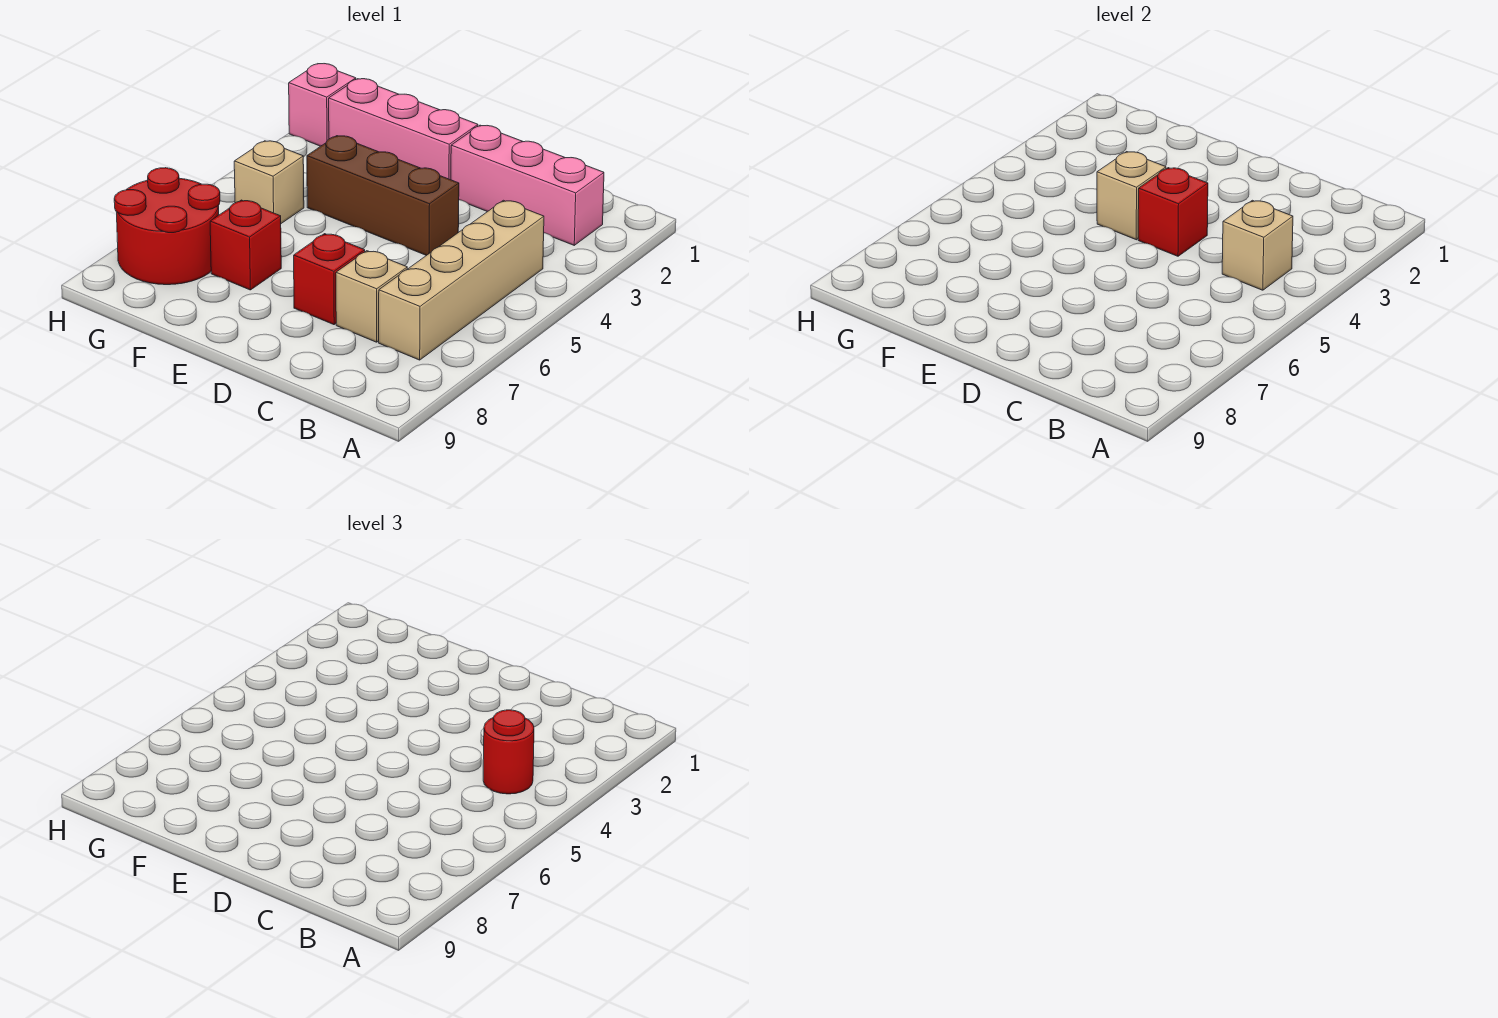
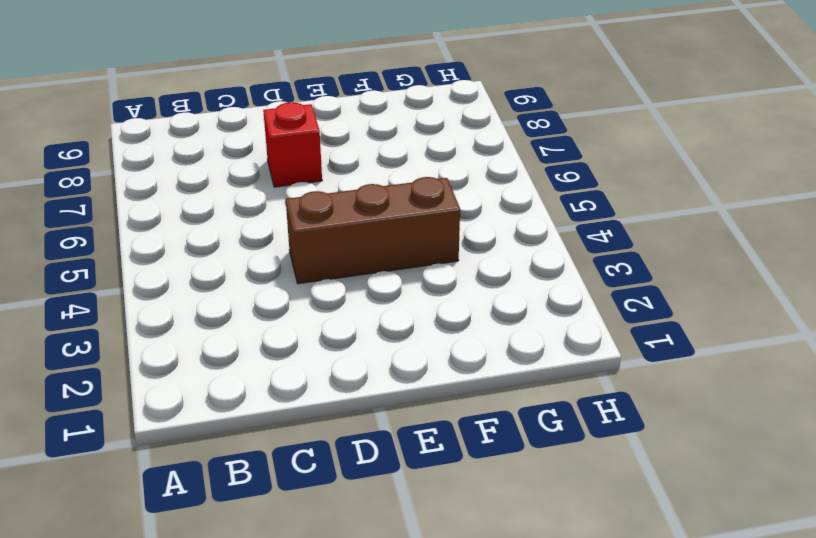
none -> pink brick B2:D2 level 1
none -> tan brick B4:B7 level 1
none -> tan brick C7 level 1

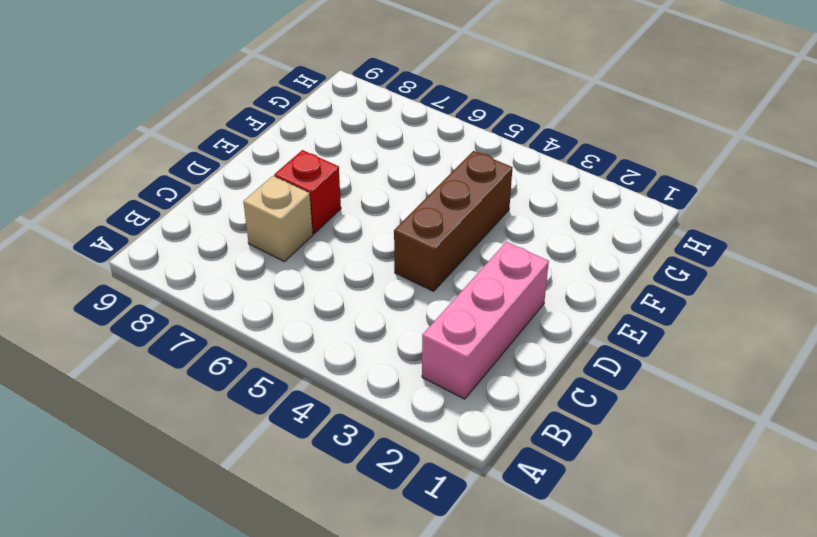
none -> tan brick B4:B7 level 1
none -> pink brick E2:G2 level 1
none -> red brick F7 level 1

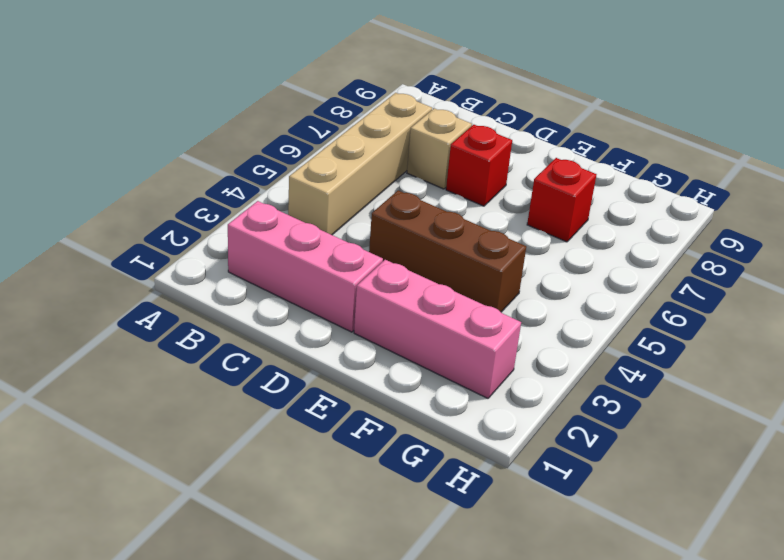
none -> tan brick G5 level 1
none -> red round brick G7:H8 level 1
none -> pink brick H2 level 1

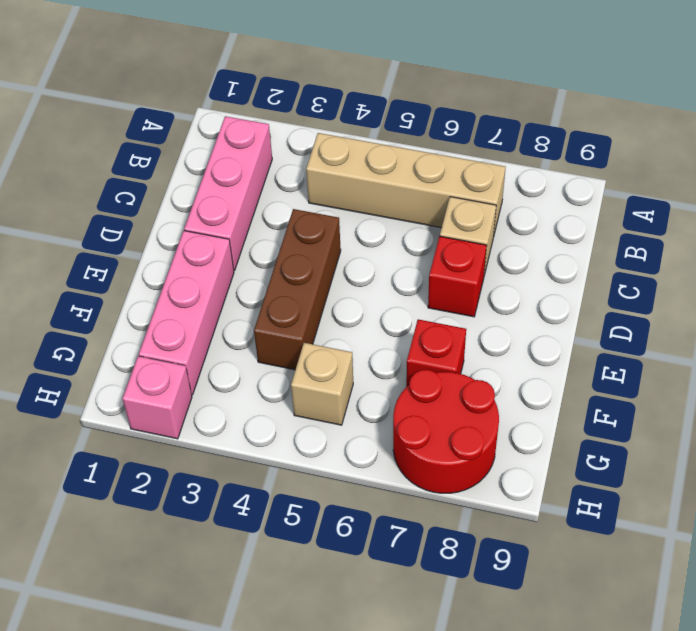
none -> tan brick B4 level 2
none -> red brick D4 level 2
none -> tan brick E4 level 2

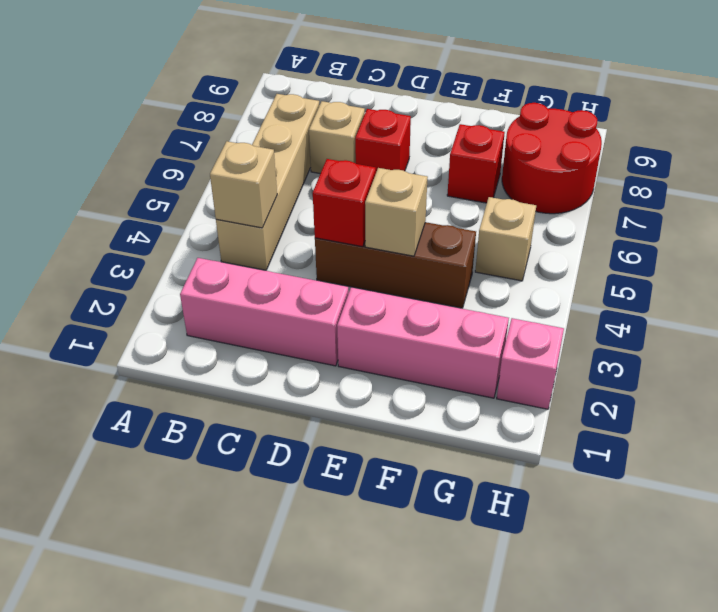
none -> red round brick B4 level 3

